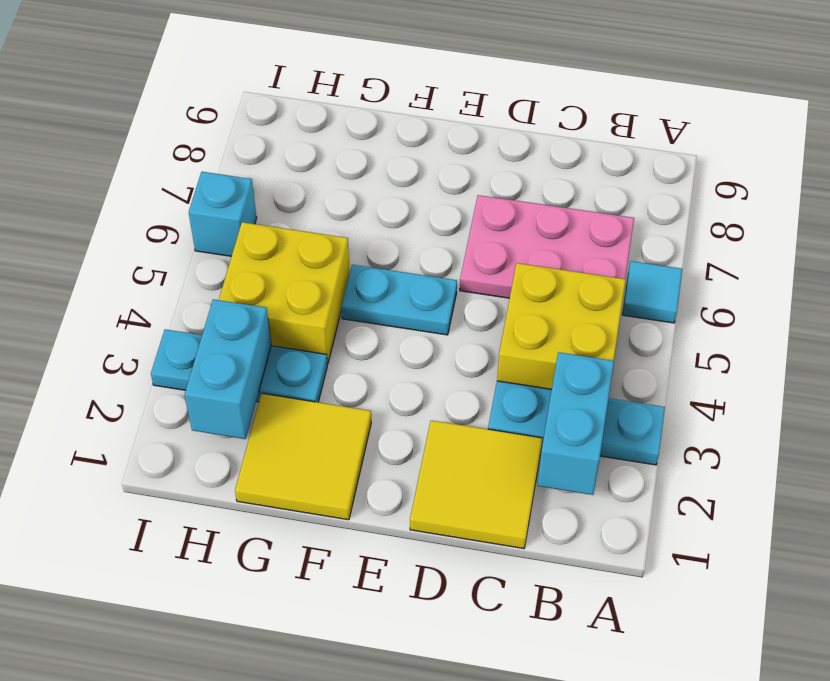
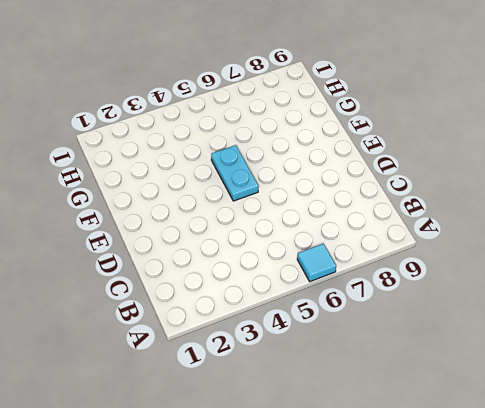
none -> cyan plate A3:C3 level 1
none -> yellow brick B4:C5 level 1
none -> pink plate B6:D7 level 1

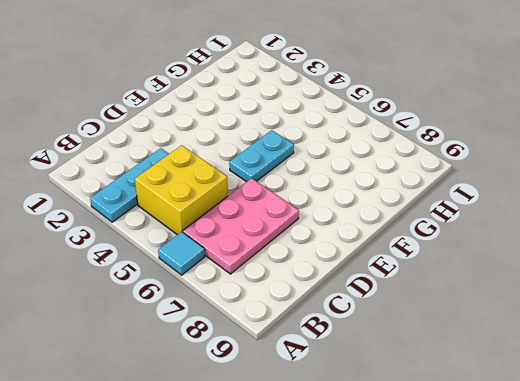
none -> yellow tile C1:D2 level 1
none -> yellow tile F1:G2 level 1
none -> cyan plate G3:I3 level 1

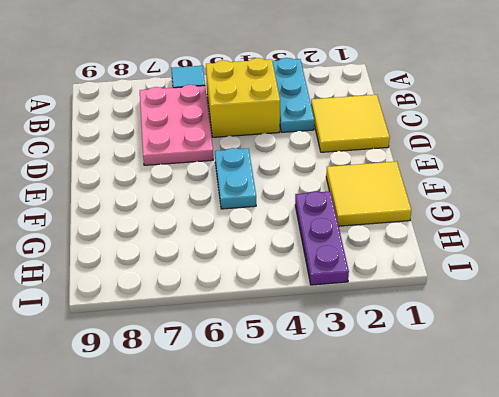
purple plate G3:I3 level 1 -> cyan plate G3:I3 level 1
none -> yellow brick G4:H5 level 1
none -> cyan brick I6 level 1
none -> cyan brick B2:B3 level 2

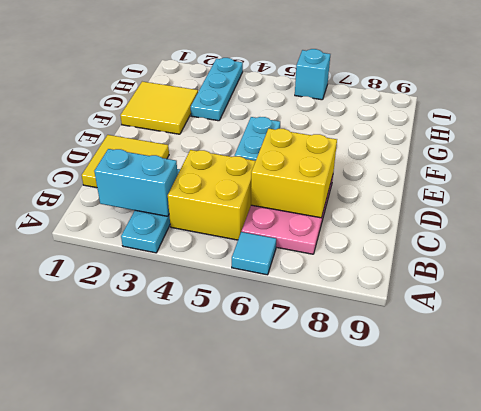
yellow brick C6:D7 level 2 -> yellow brick G4:H5 level 1
none -> cyan brick H2:H3 level 2

